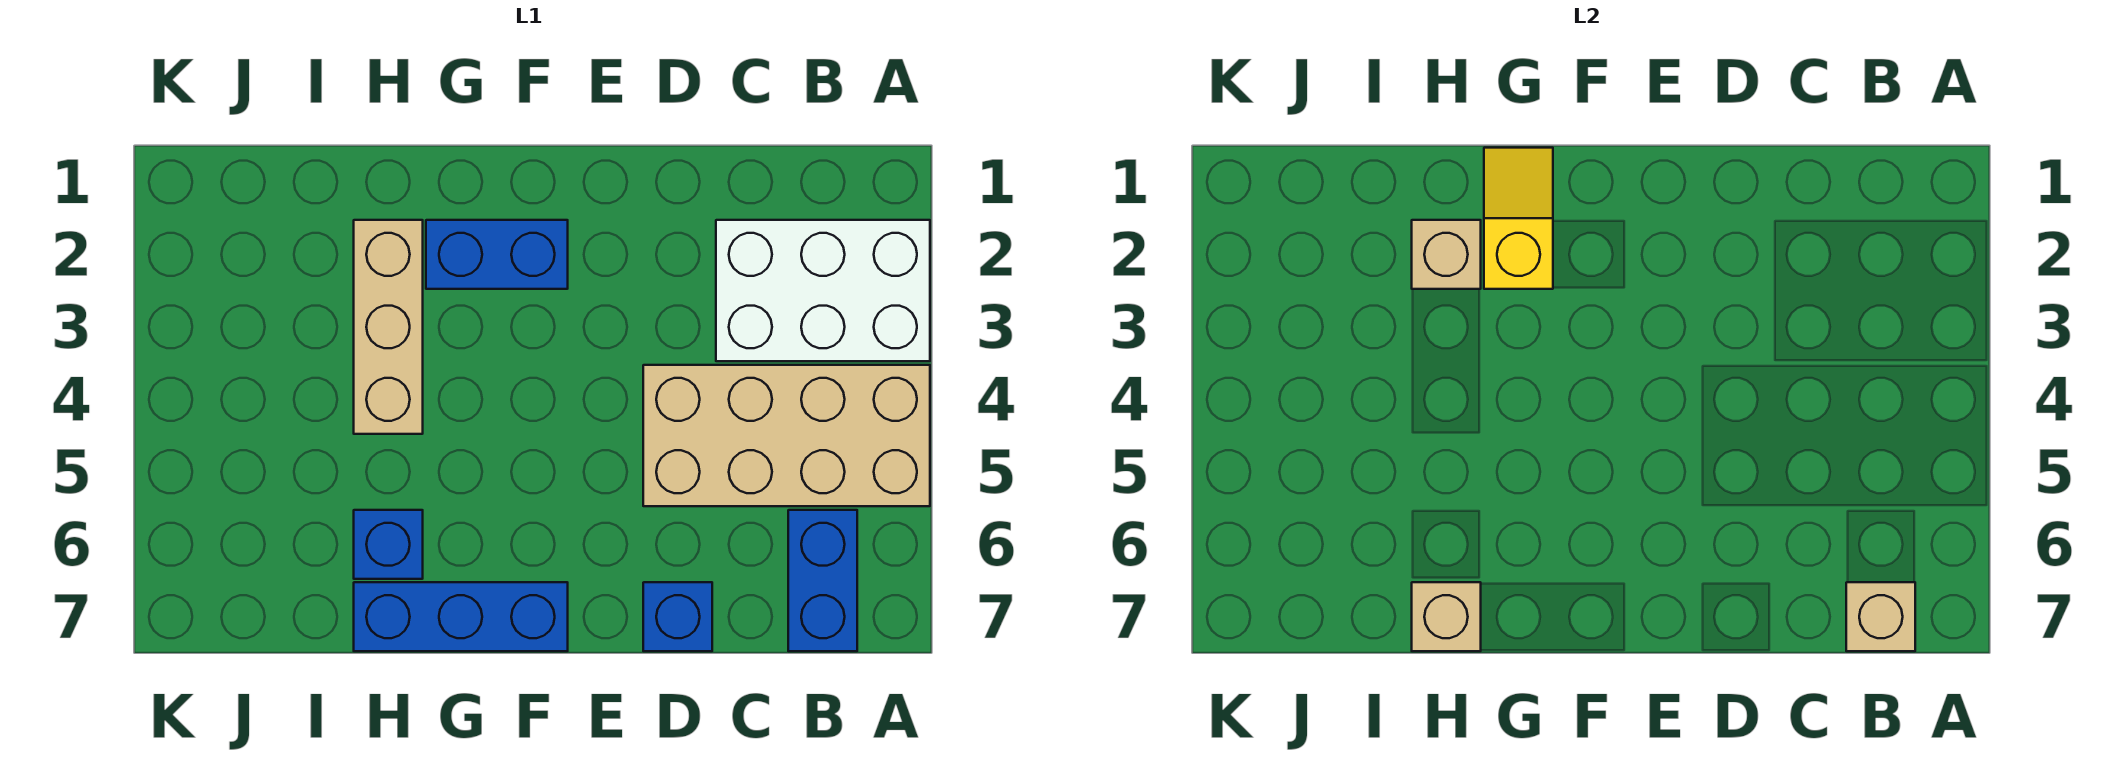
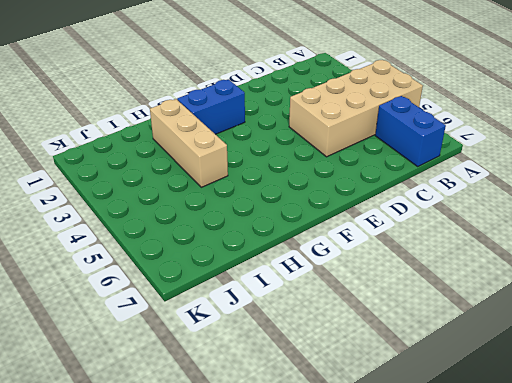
none -> white brick A2:C3 level 1
none -> blue brick D7 level 1
none -> blue brick F7:H7 level 1

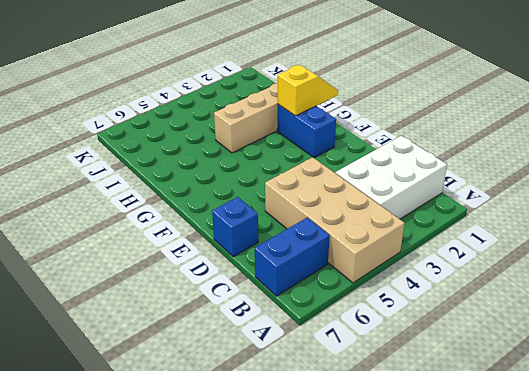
white brick B1:C3 level 1 -> white brick A2:C3 level 1
none -> blue brick F7:H7 level 1
none -> blue brick H6 level 1
none -> tan brick B7 level 2

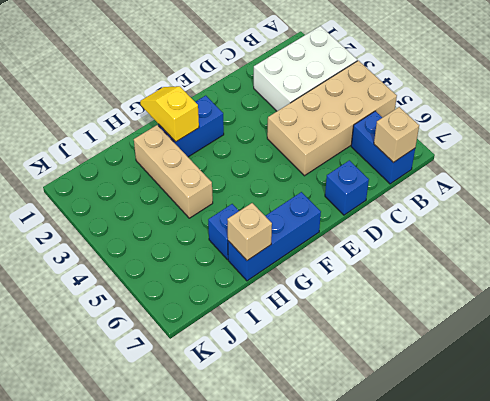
none -> tan brick H2 level 2

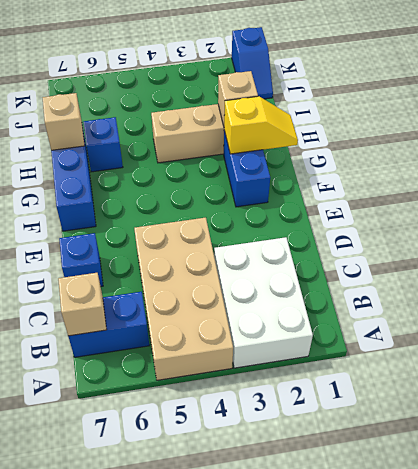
blue slope J1:K1 level 1 top K -> none

